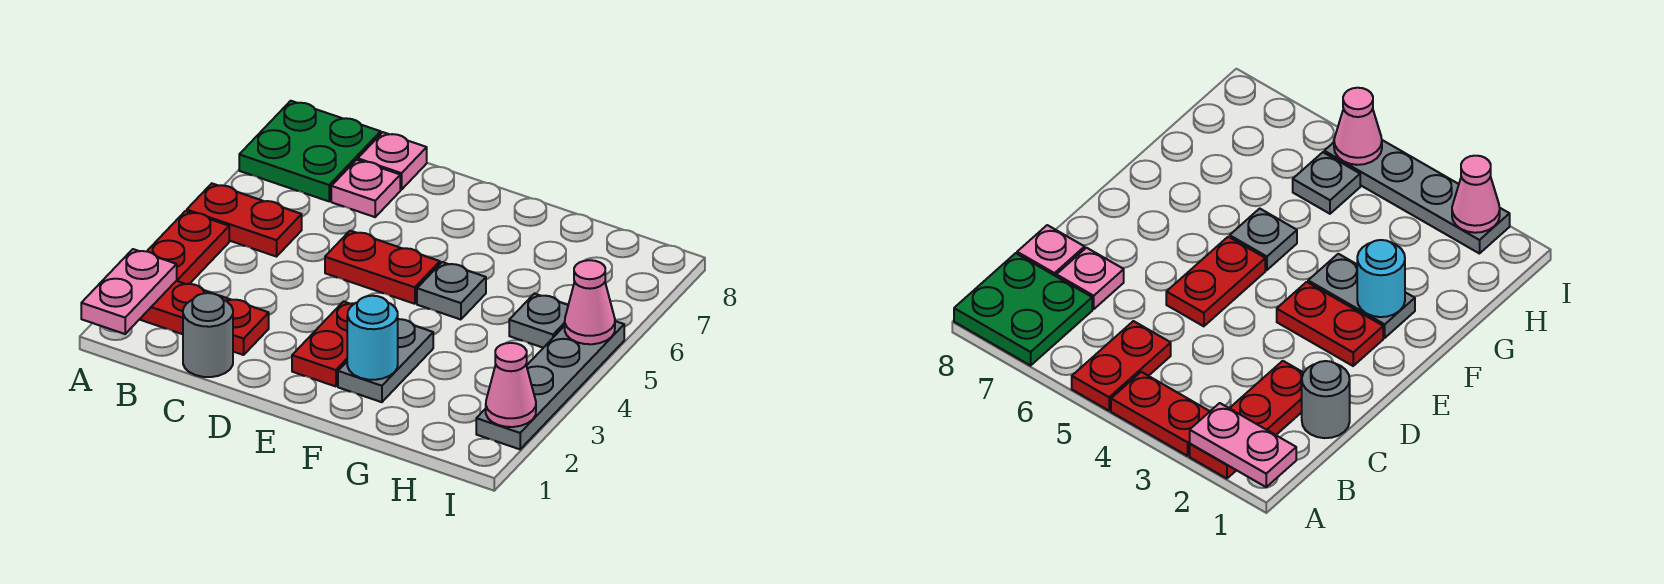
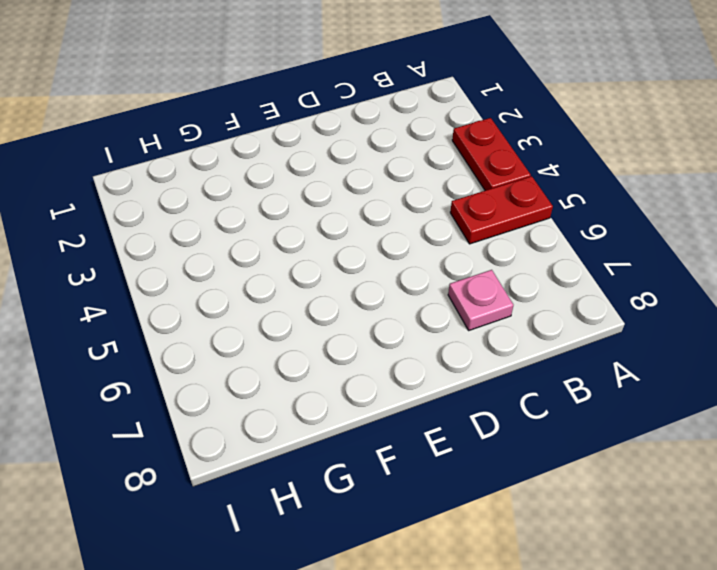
none -> red plate A2:C2 level 1
none -> green plate A7:B8 level 1
none -> grey round brick C1 level 1

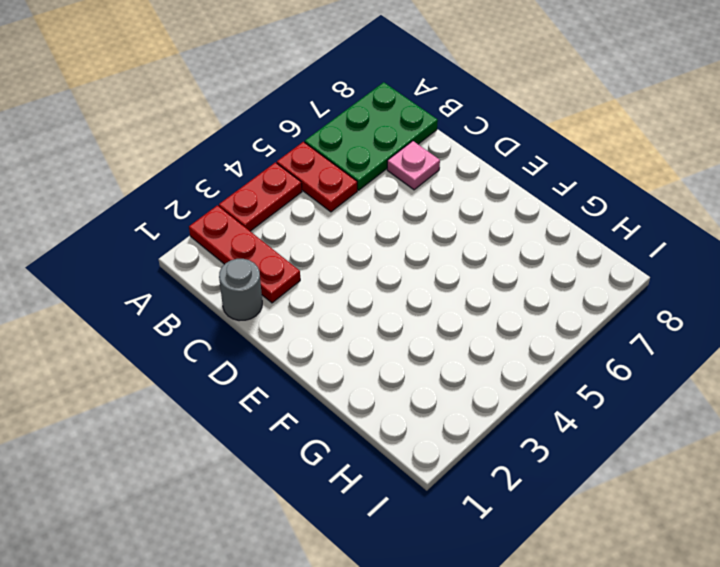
green plate A6:B8 level 1 -> green plate A7:B8 level 1
none -> pink plate C8 level 1
none -> red plate D5:E5 level 1
none -> red plate E2:E3 level 1

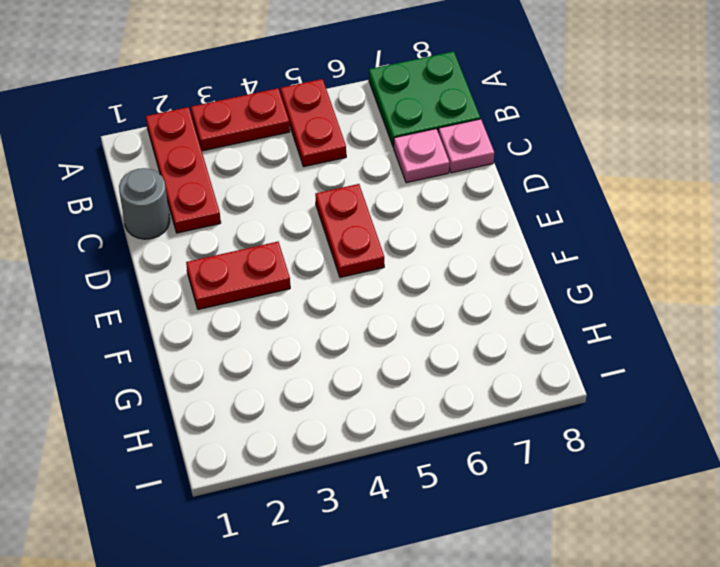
none -> grey plate F2:F3 level 1
none -> grey plate F5 level 1
none -> grey plate H5 level 1

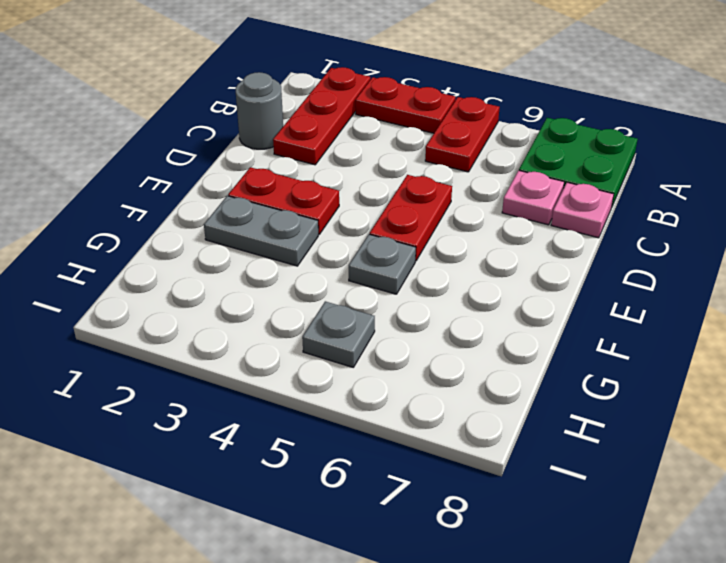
none -> grey plate I2:I5 level 1
none -> pink plate A1:A2 level 2
none -> cyan round brick F2 level 2

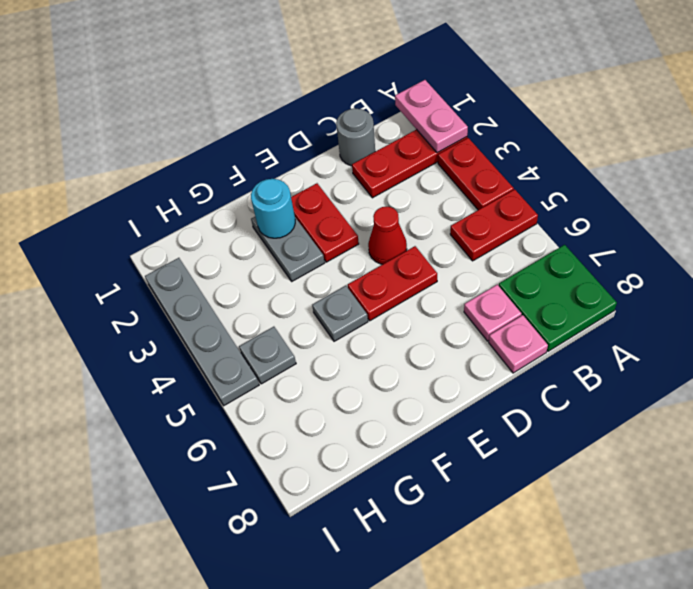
red cone D4 level 1 -> none
none -> pink cone I2 level 2
none -> pink cone I5 level 2

